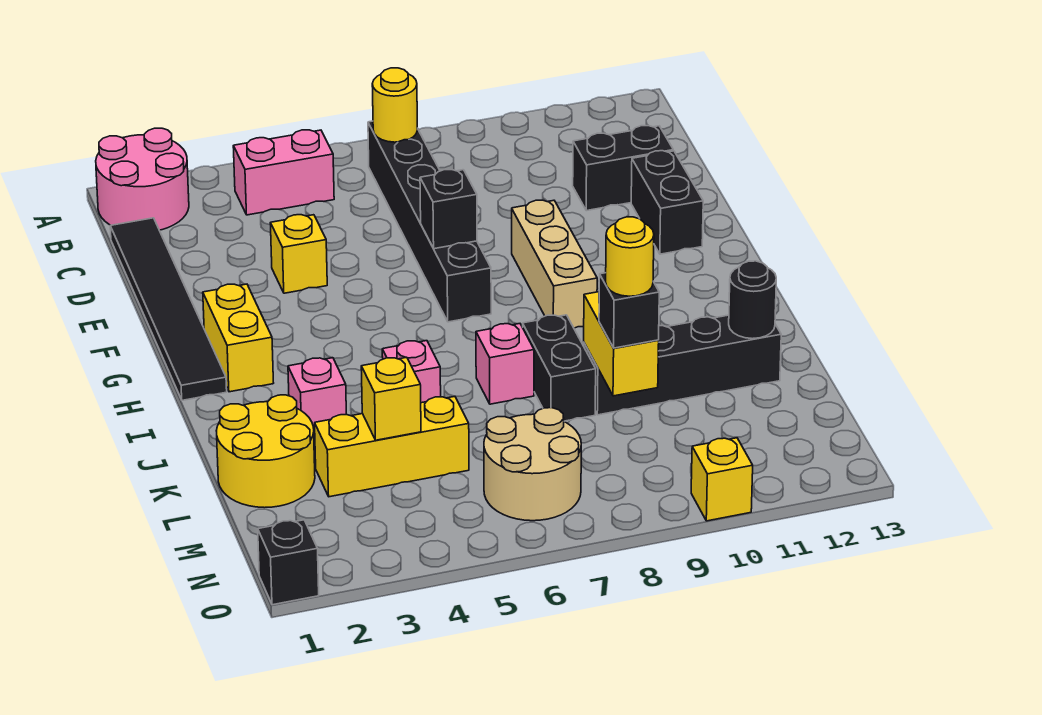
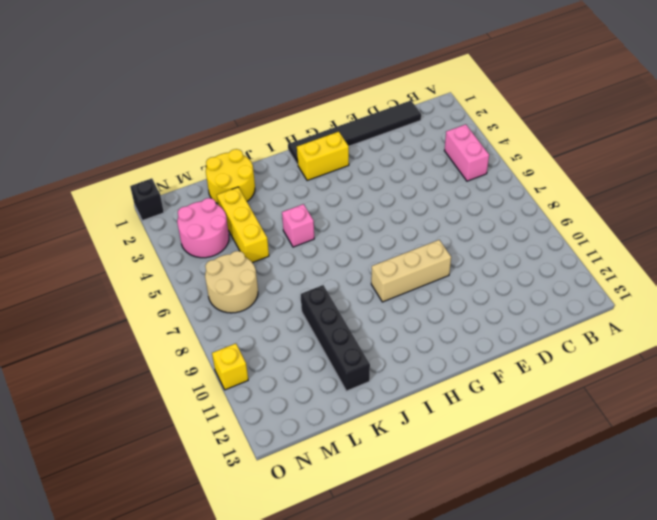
pink round brick M3:N4 level 1 -> pink round brick A1:B2 level 1
none -> black brick B7:G7 level 1
none -> black brick D11:D12 level 1
none -> yellow brick E4 level 1

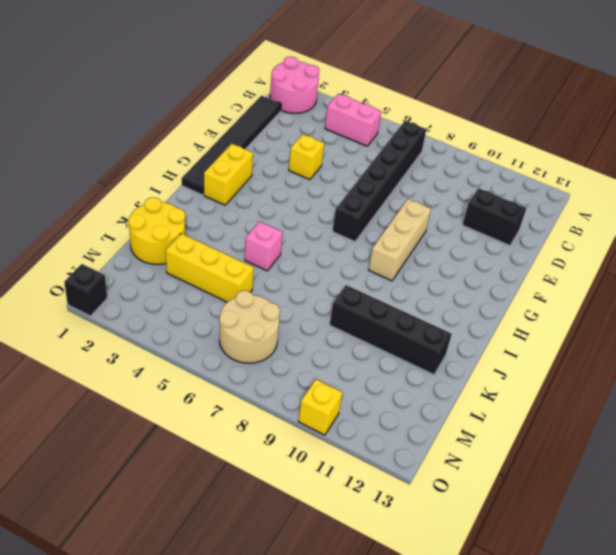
none -> black brick E12:F12 level 1
none -> pink brick J3 level 1
none -> pink brick J7 level 1

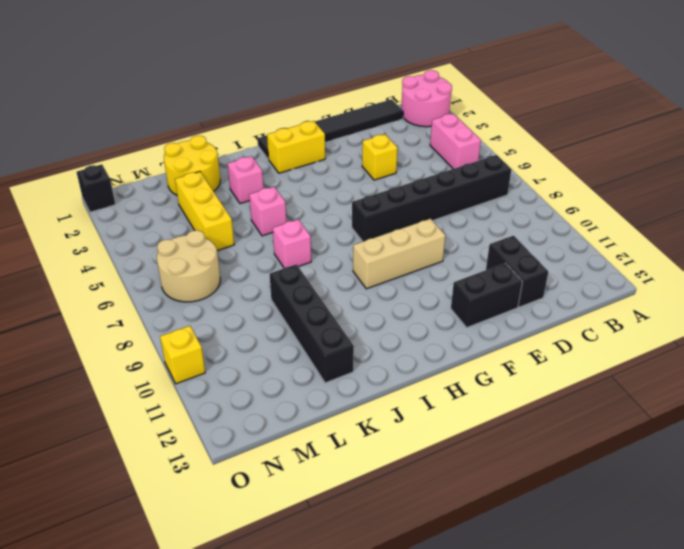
none -> black brick J8:K8 level 1
none -> yellow round brick B7 level 2
none -> black brick F7 level 2

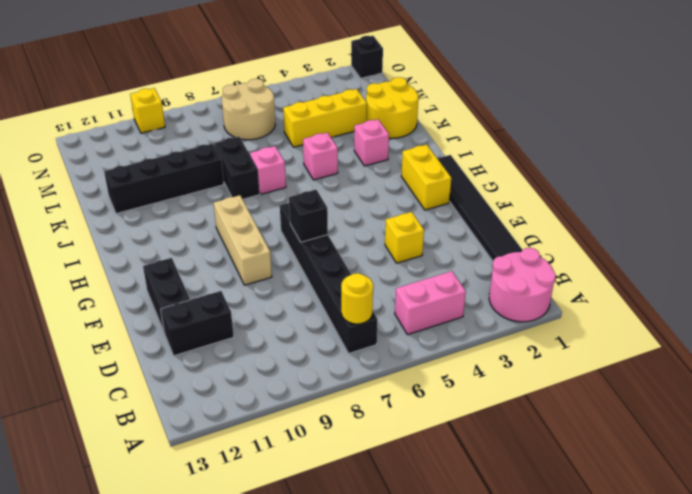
none -> yellow brick K9:L9 level 2
none -> black round brick K12 level 2
none -> yellow brick L4 level 2

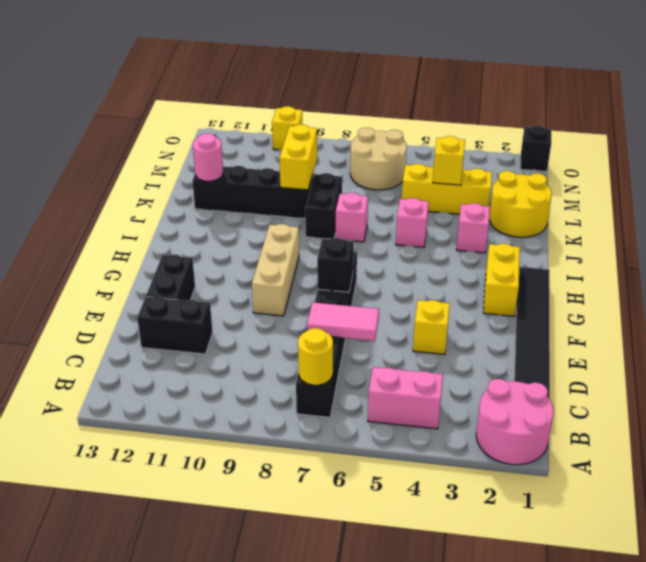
pink tile D6:D7 level 2 -> none
pink round brick K12 level 2 -> black round brick K12 level 2
none -> black brick L9 level 3
none -> yellow round brick L9 level 4

